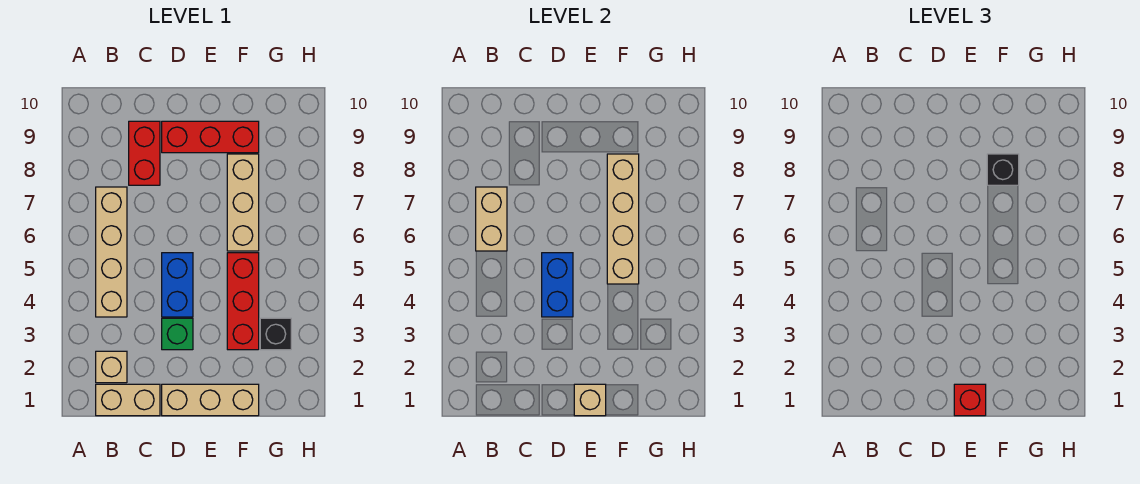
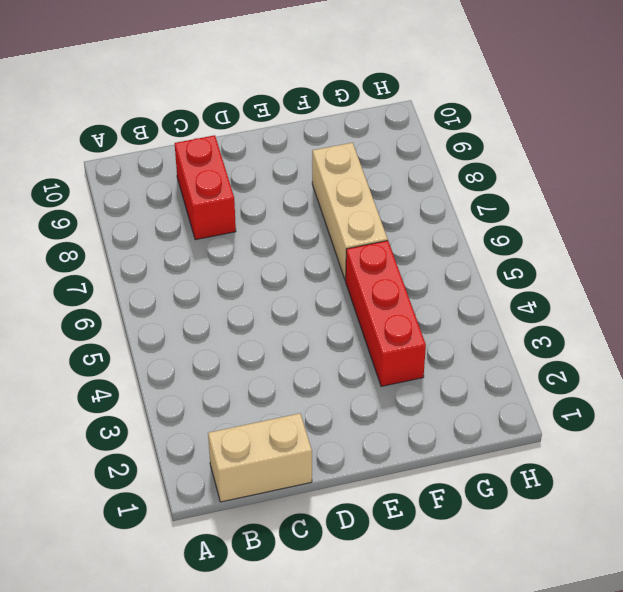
none -> tan brick B2 level 1
none -> tan brick B4:B7 level 1
none -> tan brick D1:F1 level 1

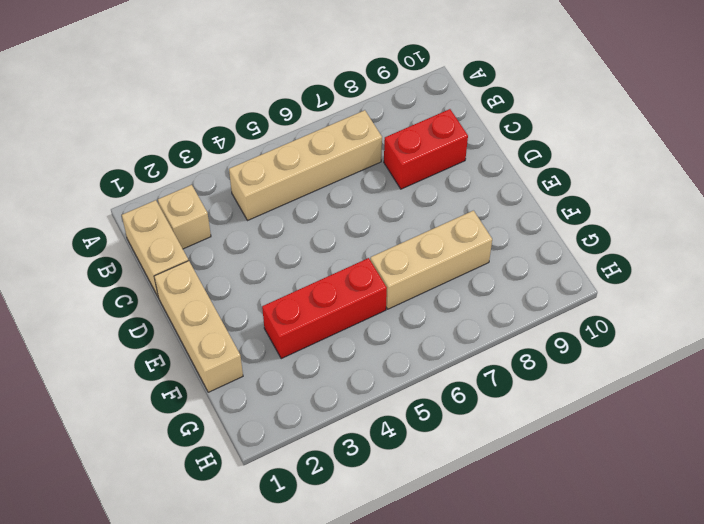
none -> green brick D3 level 1
none -> blue brick D4:D5 level 1
none -> red brick D9:F9 level 1

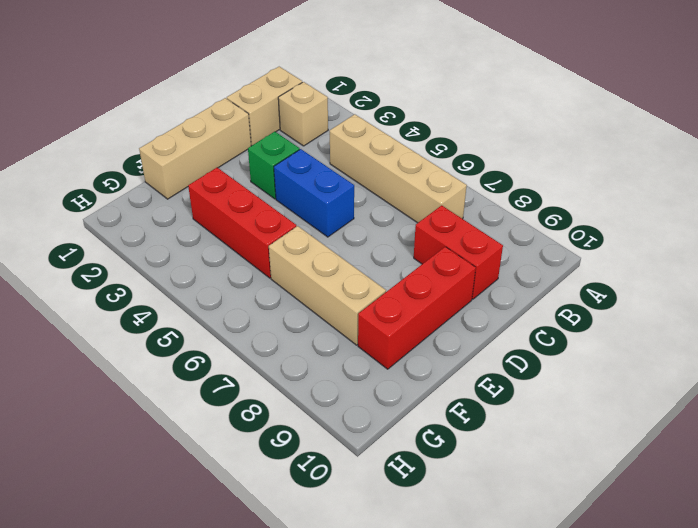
none -> black brick G3 level 1
none -> tan brick B6:B7 level 2
none -> blue brick D4:D5 level 2

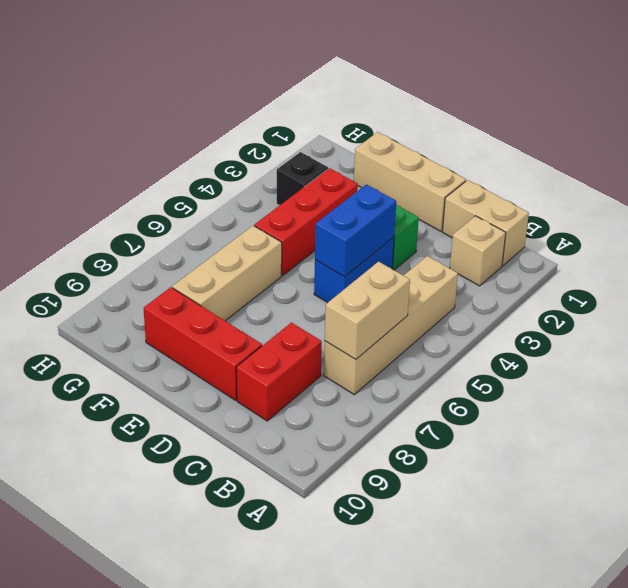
none -> tan brick E1 level 2
none -> tan brick F5:F8 level 2
none -> red brick E1 level 3

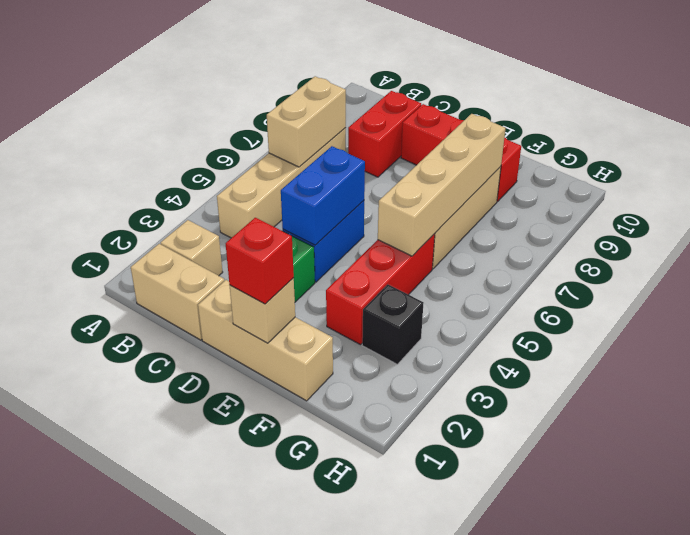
none -> black brick F8 level 3

